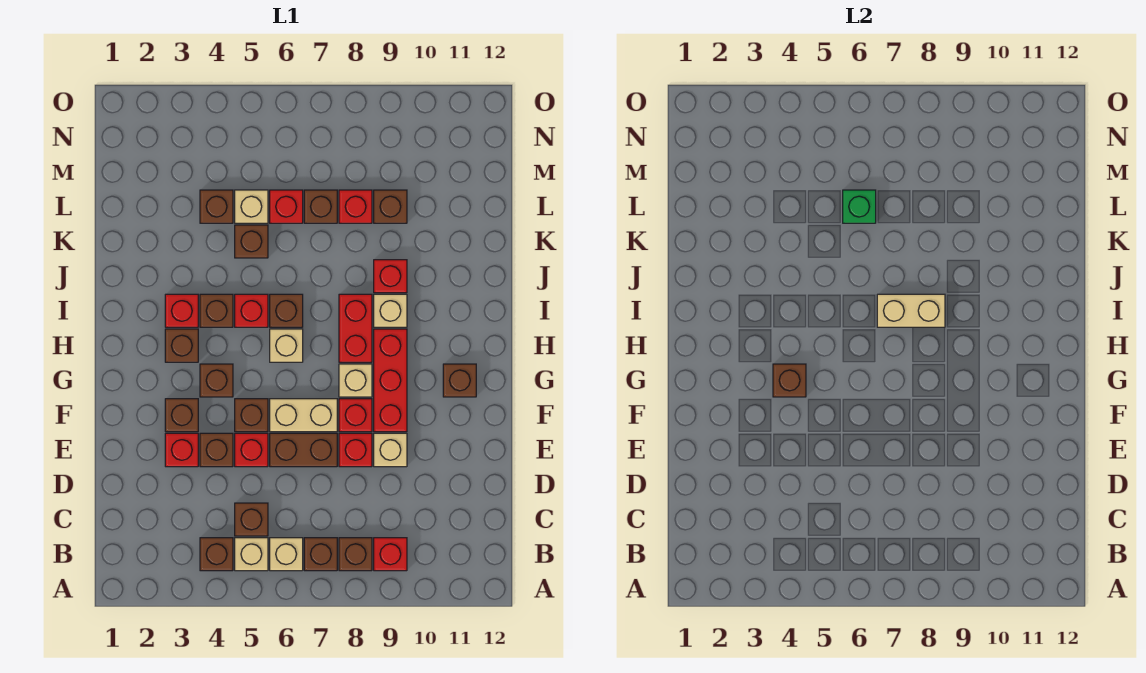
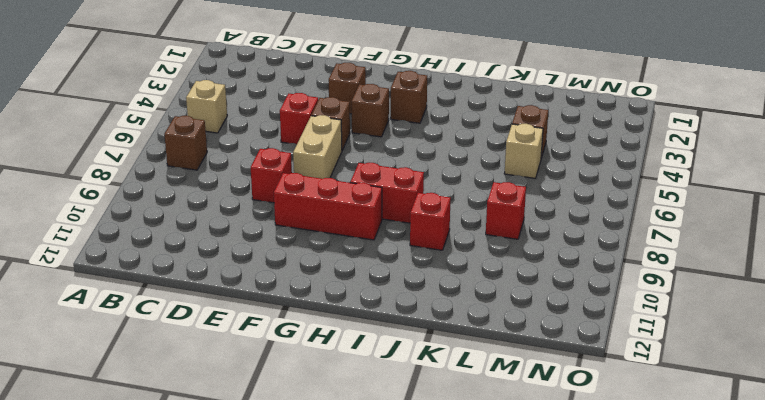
none -> brown brick B4 level 1
none -> tan brick B6 level 1
none -> brown brick B8 level 1
none -> red brick B9 level 1

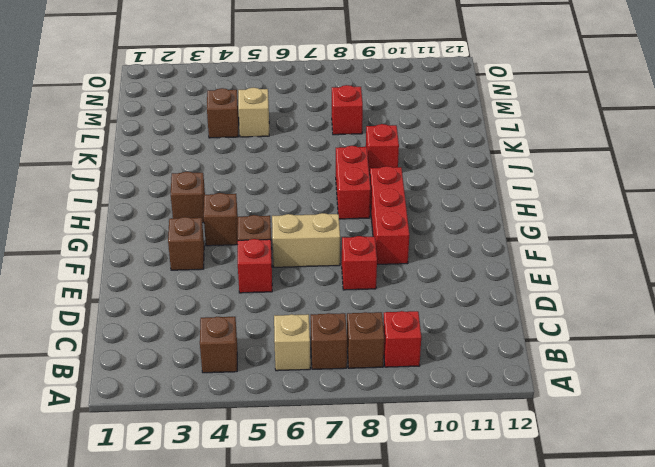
none -> tan brick B5 level 1
none -> brown brick C5 level 1
none -> red brick E3 level 1
none -> brown brick E4 level 1

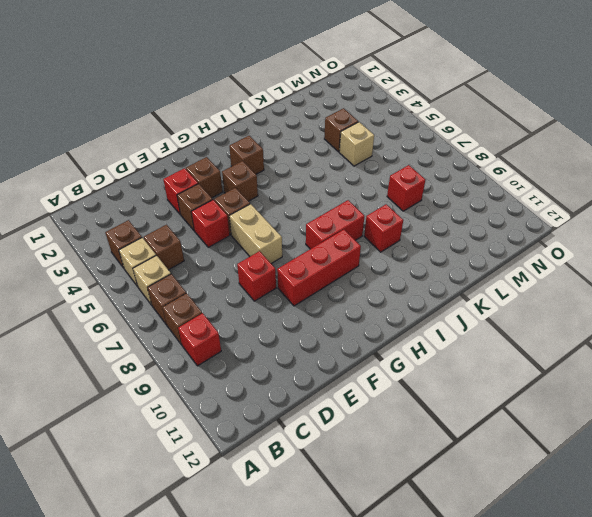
none -> brown brick E6:E7 level 1
none -> tan brick E9 level 1
none -> red brick F8 level 1
none -> tan brick G8 level 1

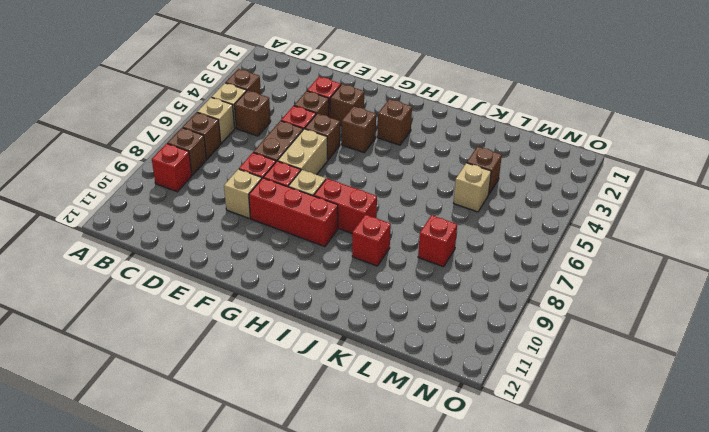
none -> brown brick G11 level 1
none -> tan brick H6 level 1
none -> red brick I3 level 1
none -> brown brick I4 level 1

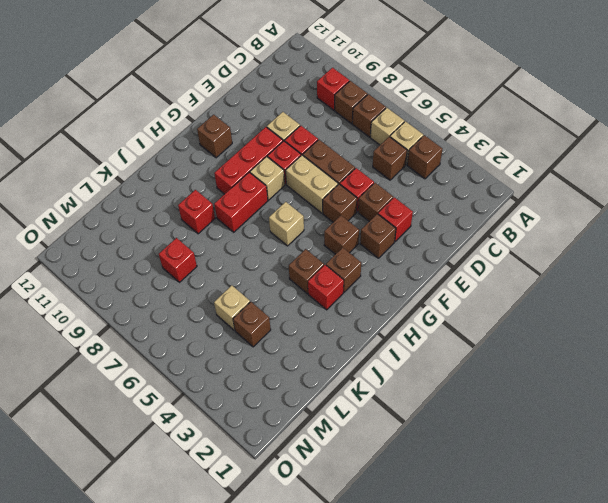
none -> red brick I5 level 1
none -> brown brick I6 level 1
none -> tan brick I9 level 1
none -> brown brick K5 level 1

